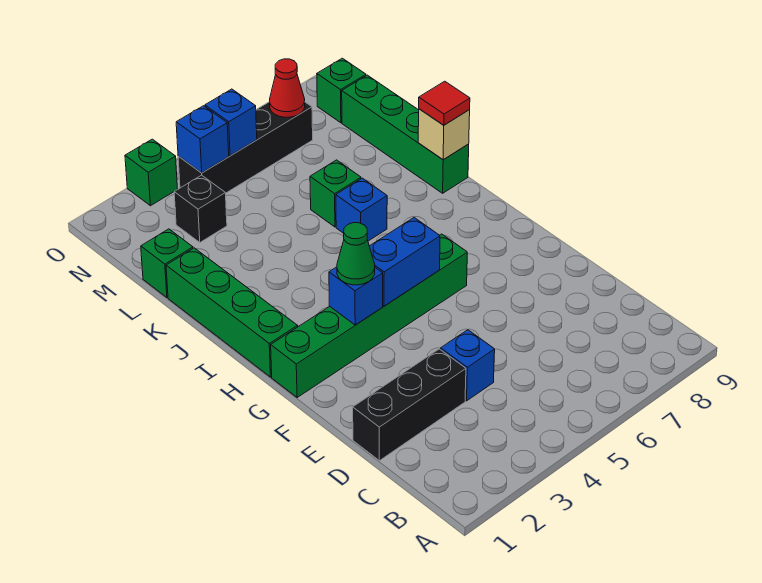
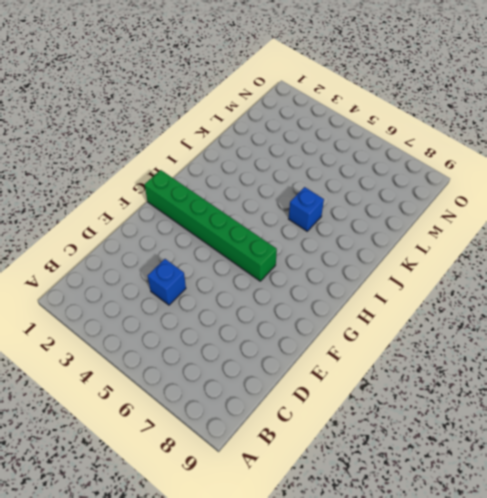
none -> black brick D1:D3 level 1
none -> green brick H1:K1 level 1
none -> green brick J9:M9 level 1

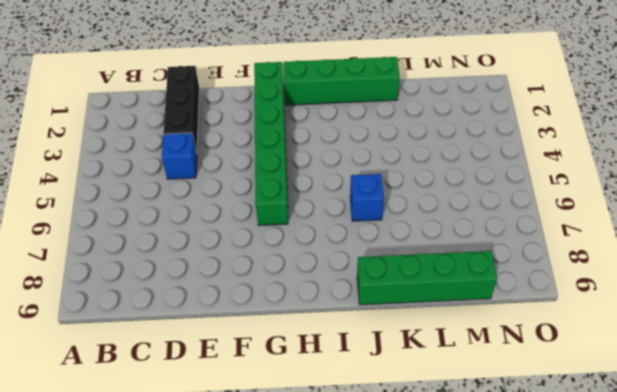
none -> green brick K6 level 1
none -> green brick L1 level 1
none -> black brick M3 level 1

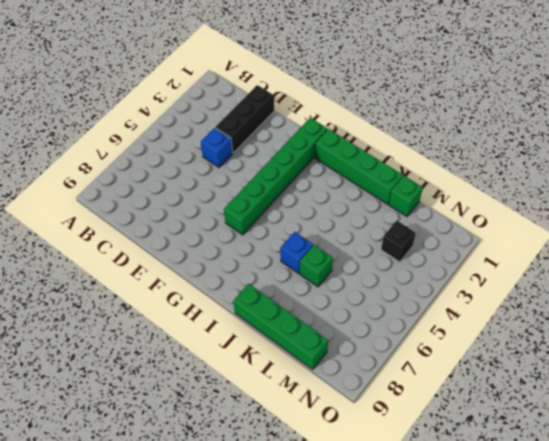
none -> black brick N4:N7 level 1
none -> green brick N9 level 1
none -> green brick O3 level 1

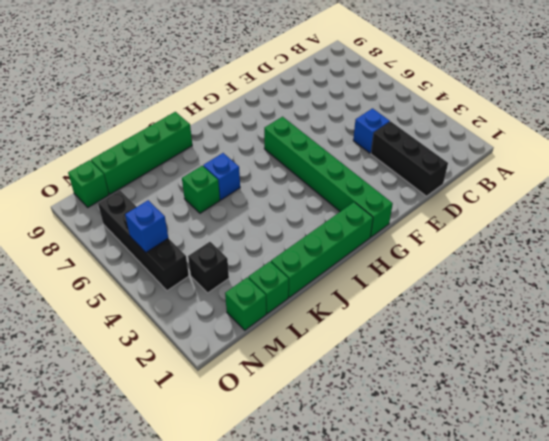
green brick M1 level 1 -> green brick O3 level 1
none -> blue brick G3 level 2
none -> blue brick G4:G5 level 2
none -> tan brick J9 level 2

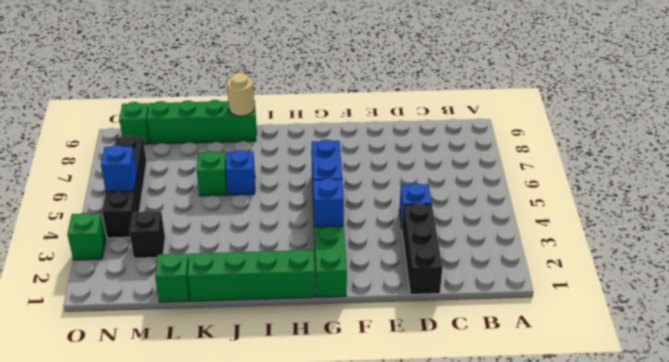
tan round brick J9 level 2 -> tan brick J9 level 2
none -> blue brick N4 level 2
none -> red cone N7 level 2
none -> green cone G3 level 3

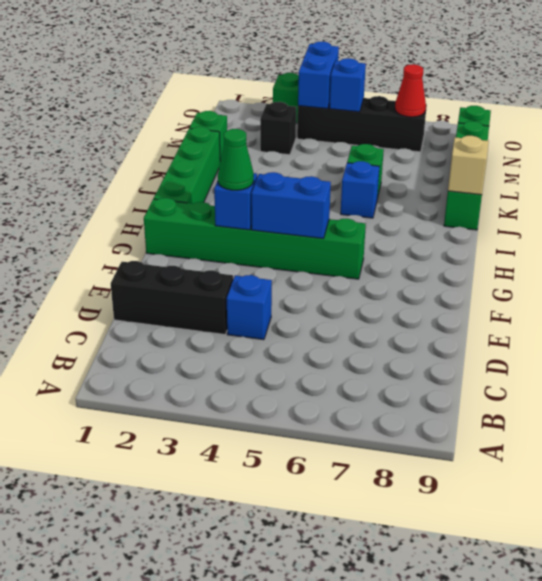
blue brick N4:O4 level 2 -> blue brick N4 level 2
none -> red tile J9 level 3

